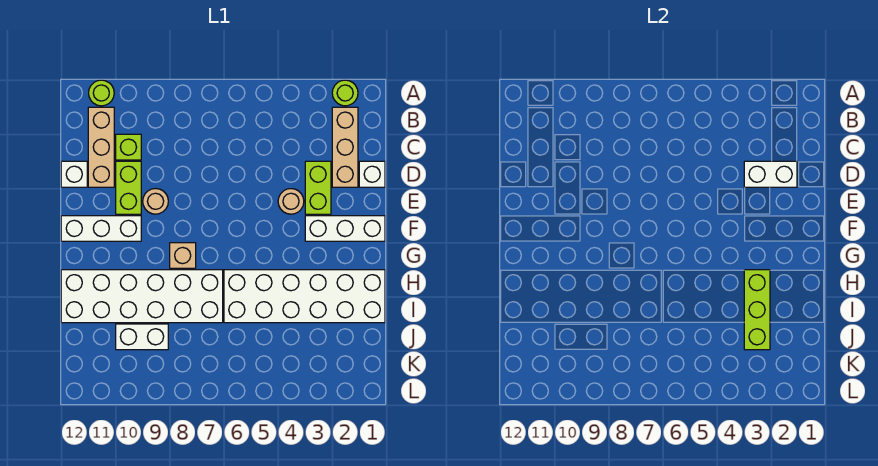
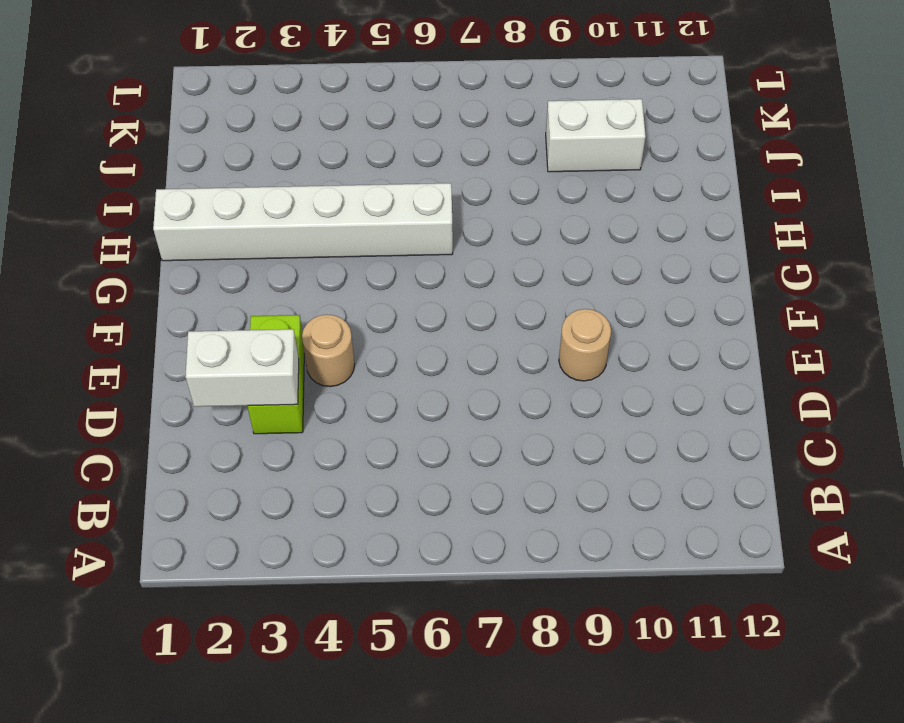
white brick H1:H6 level 1 -> white brick H1:I6 level 1
none -> lime round brick A2 level 1
none -> lime round brick A11 level 1
none -> tan brick B2:D2 level 1

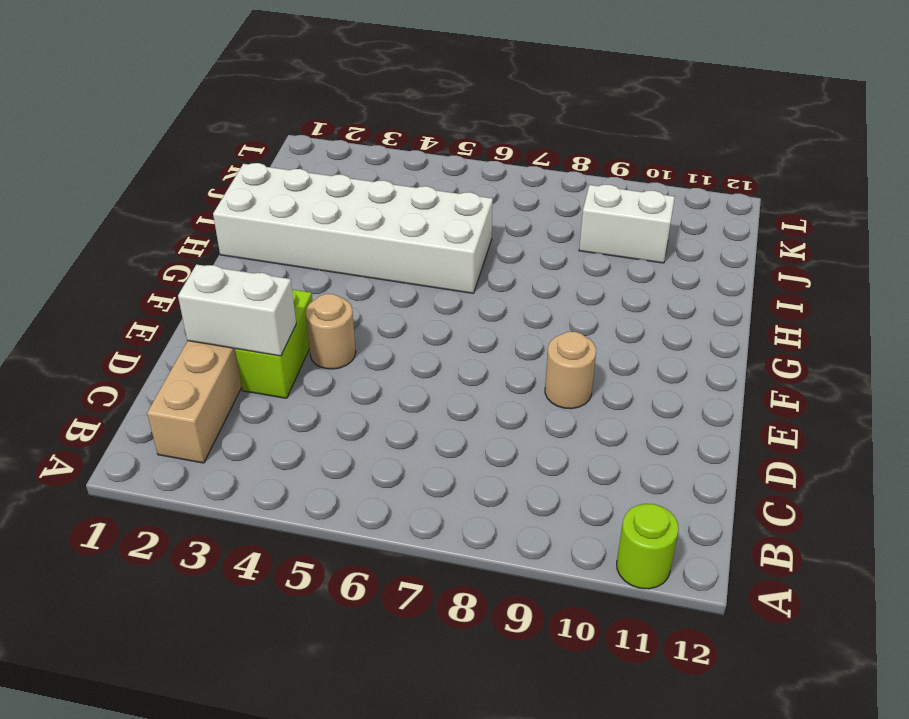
none -> lime round brick A2 level 1
none -> tan brick B11:D11 level 1
none -> lime brick C10 level 1

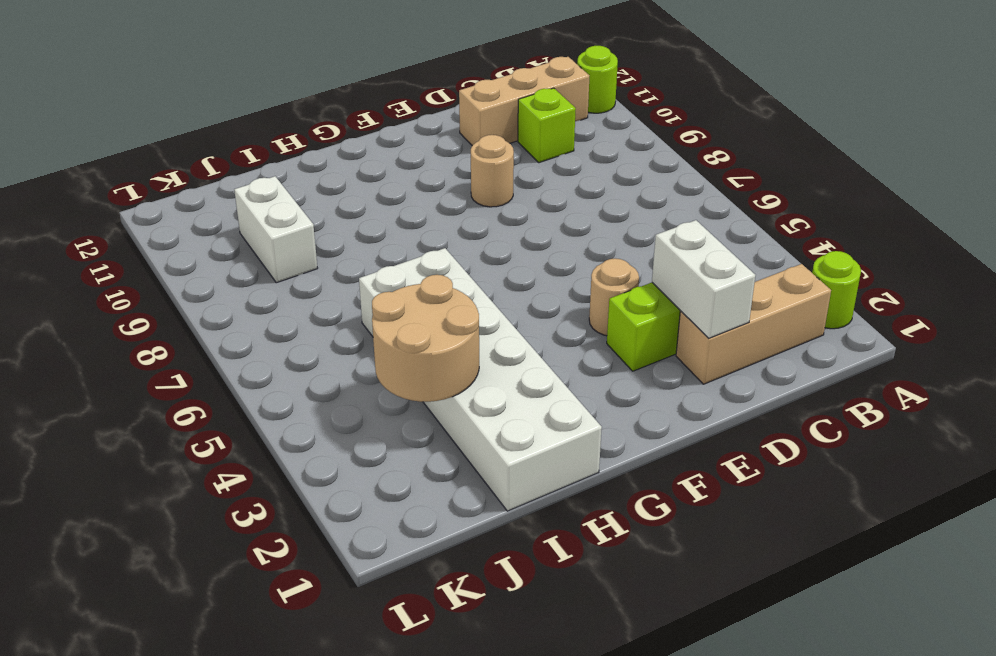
tan round brick I3:J4 level 2 -> lime brick H3:J3 level 2
none -> white brick D1 level 1
none -> lime brick D10:E10 level 1
none -> white brick D12 level 1

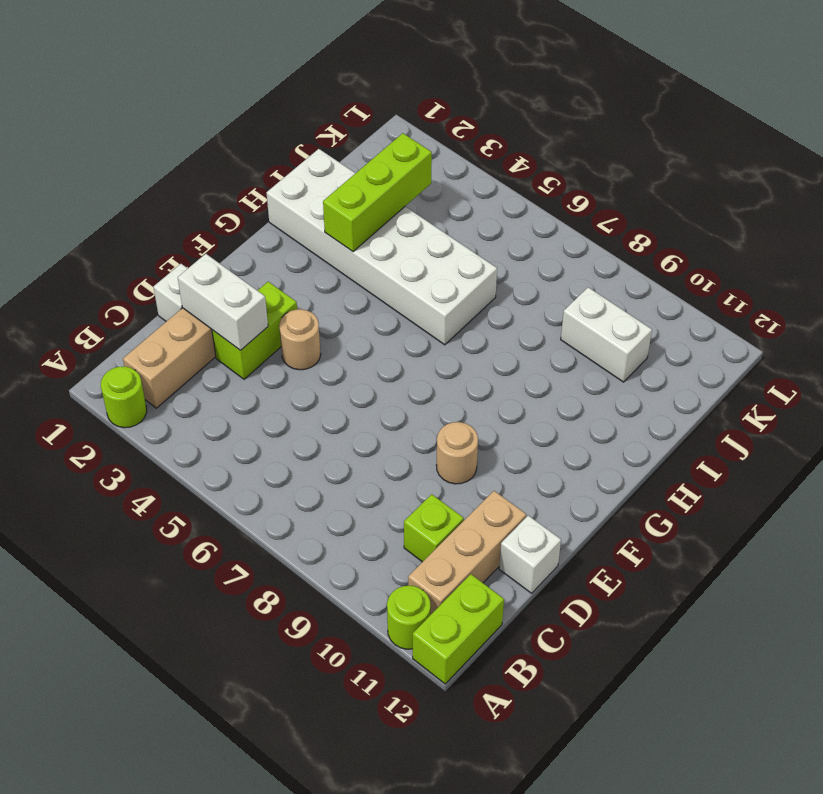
lime brick A12:B12 level 1 -> lime brick D10:E10 level 1
none -> white brick F1:F3 level 1
none -> white brick F10:F12 level 1
none -> tan brick G8 level 1

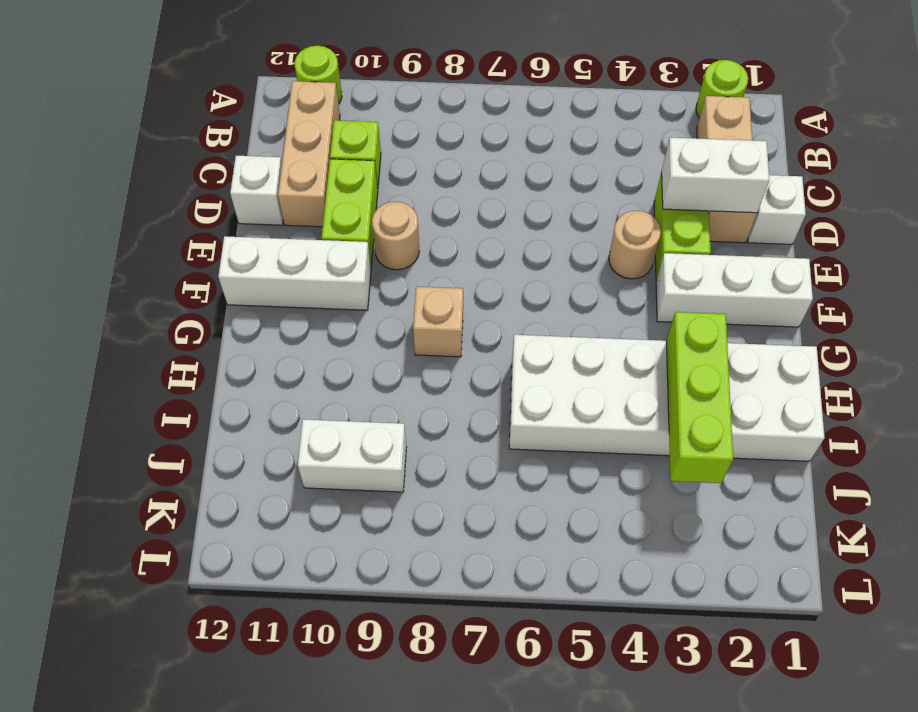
none -> white brick H7:I12 level 1

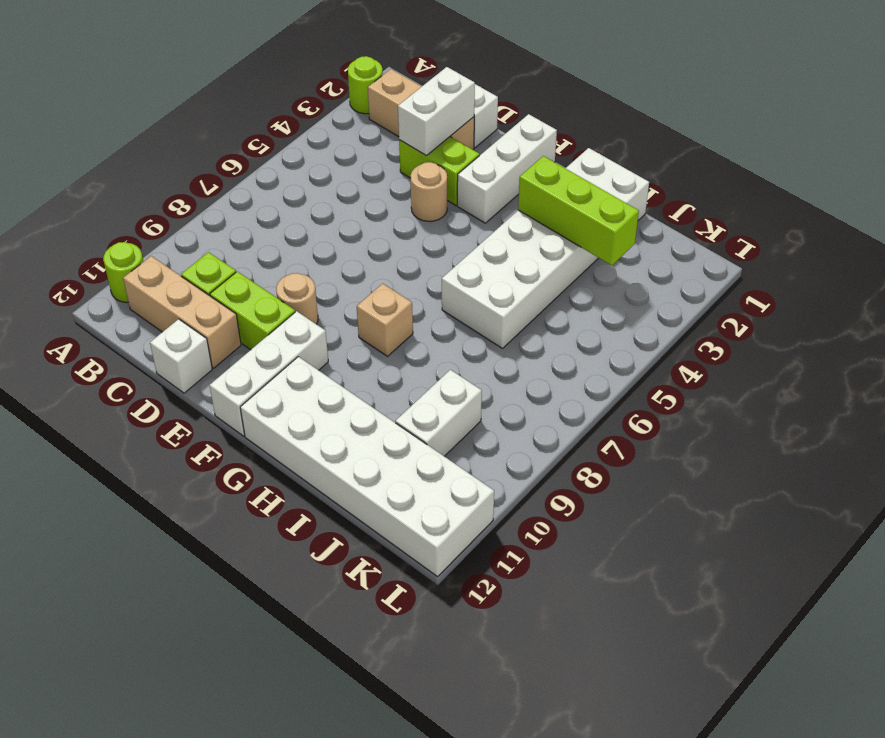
white brick G11:L12 level 1 -> white brick H7:I12 level 1

